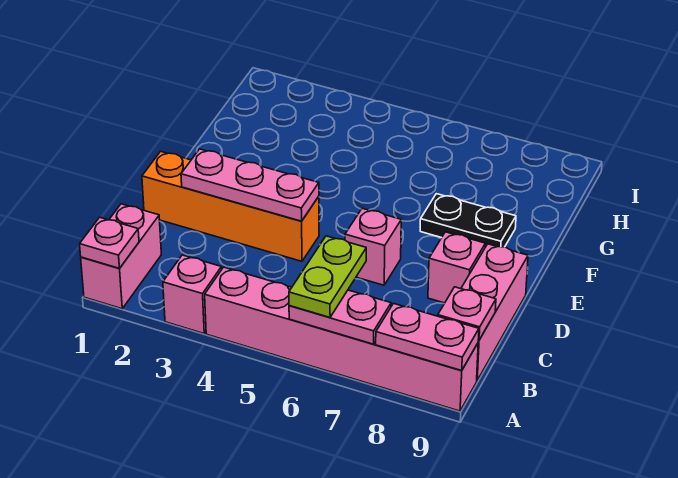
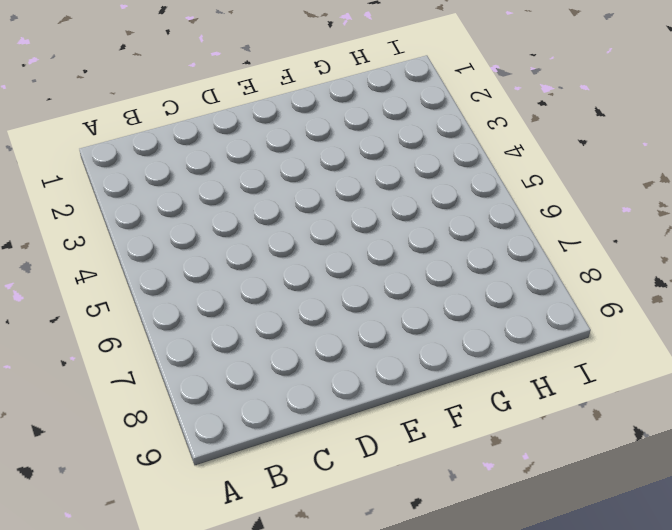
none -> pink brick A1:B1 level 1
none -> pink brick A3 level 1
none -> pink brick A4:A9 level 1

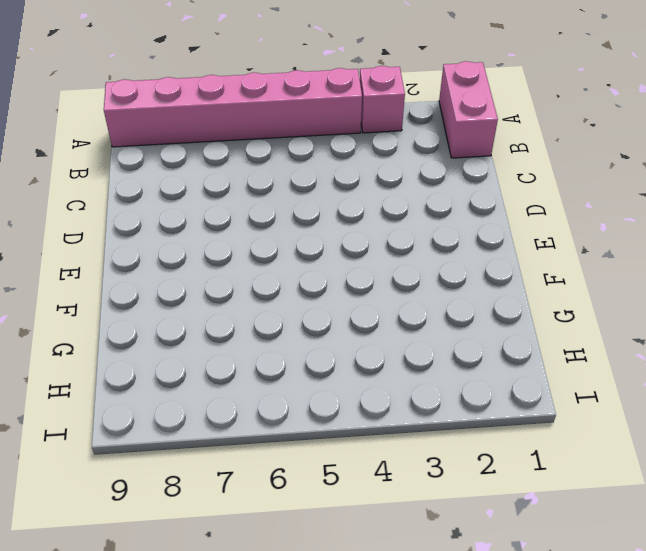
none -> pink brick B9:D9 level 1
none -> orange brick D1:D4 level 1
none -> pink brick D6 level 1

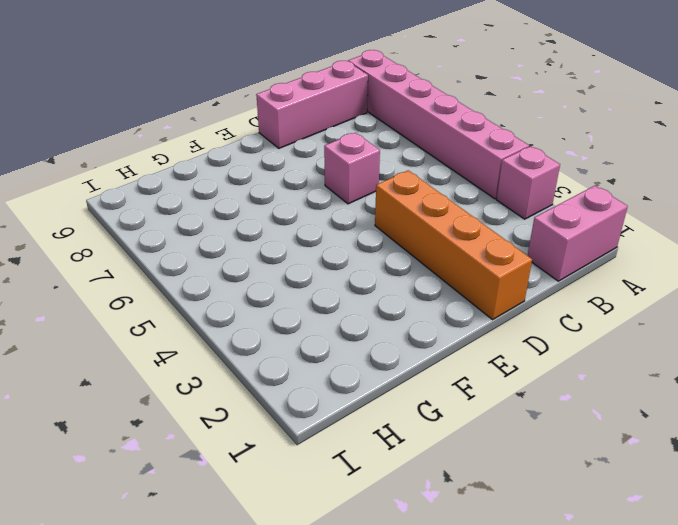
none -> pink brick D8 level 1
none -> black plate F7:F8 level 1
none -> pink plate A1 level 2

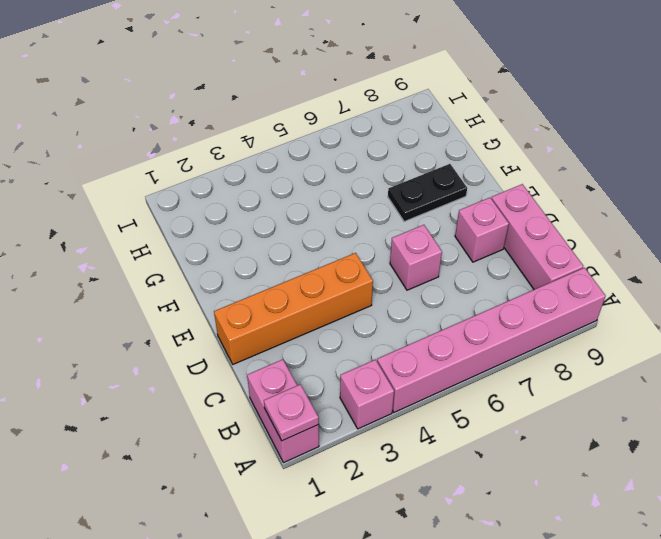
none -> pink plate A6:A7 level 2
none -> pink plate A8:A9 level 2
none -> pink plate B9 level 2

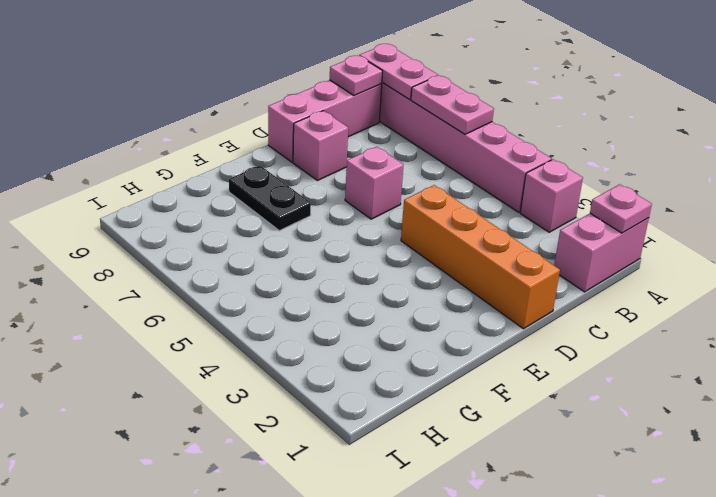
none -> pink plate D2:D4 level 2
none -> lime plate A6:B6 level 3

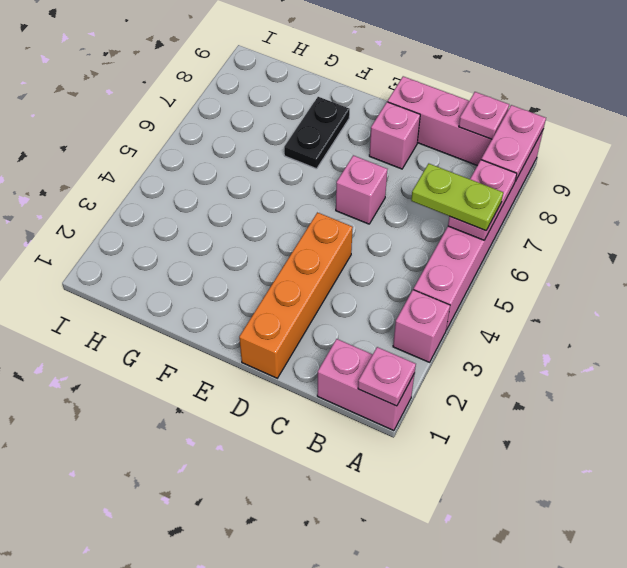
none -> pink plate D2:D4 level 2

